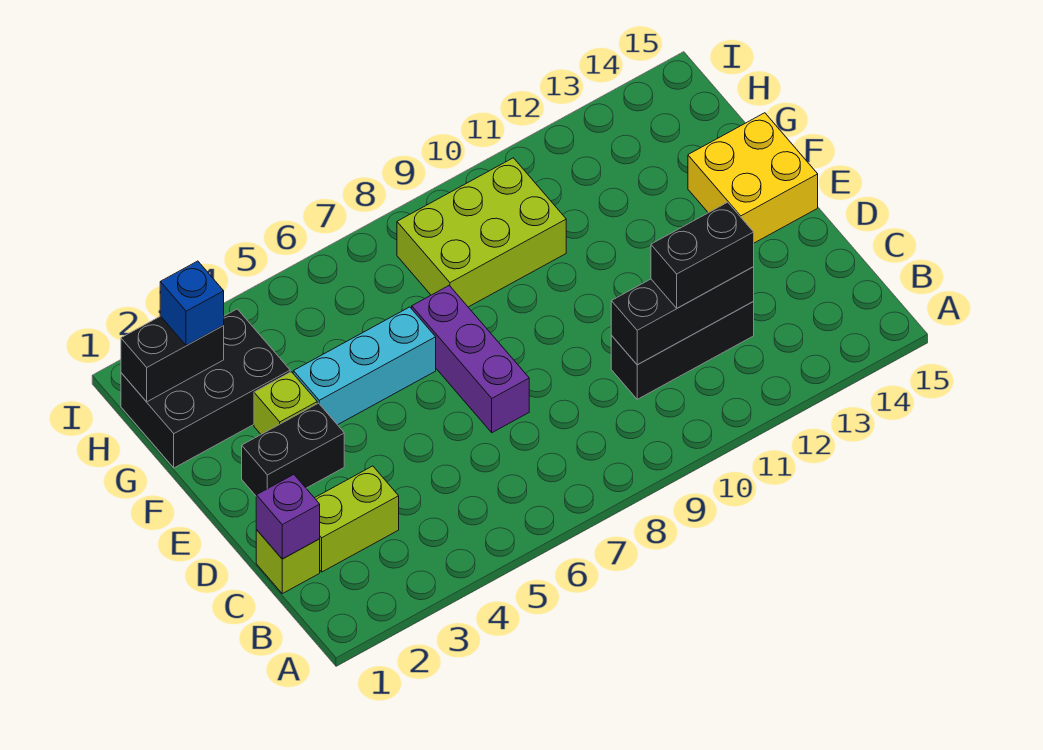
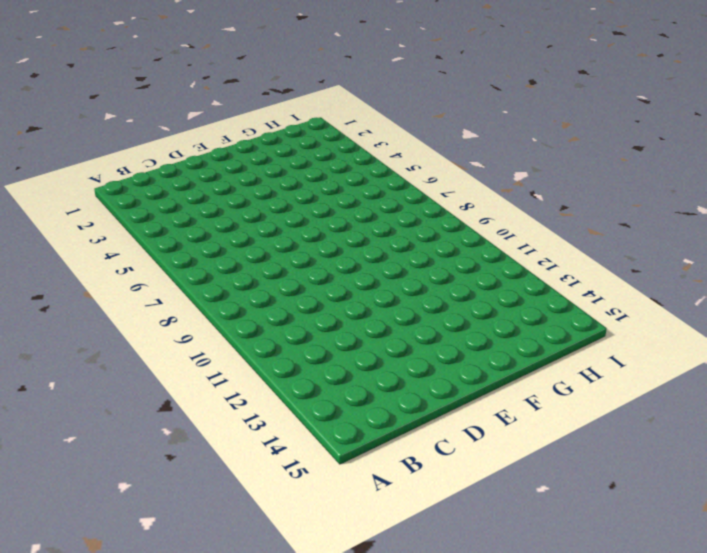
none -> lime brick C1 level 1
none -> lime brick C2:C3 level 1
none -> black brick C10:C12 level 1

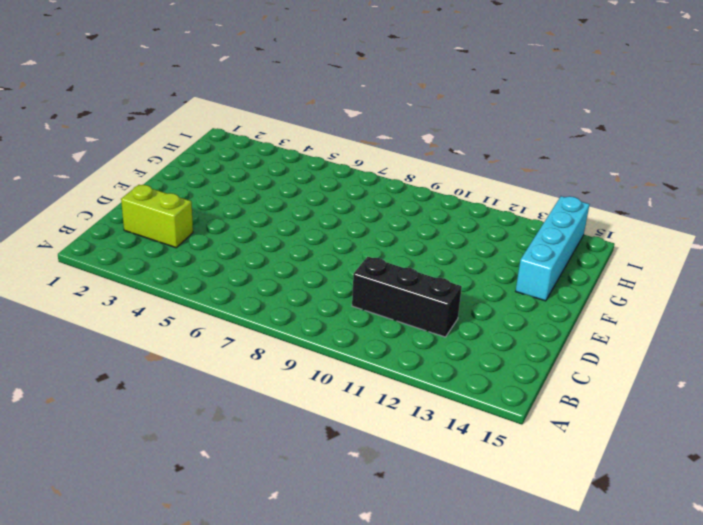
cyan brick F14:I14 level 1 -> yellow brick E14:F15 level 1
none -> lime brick C1 level 1
none -> purple brick D7:F7 level 1
none -> black brick E2:E3 level 1

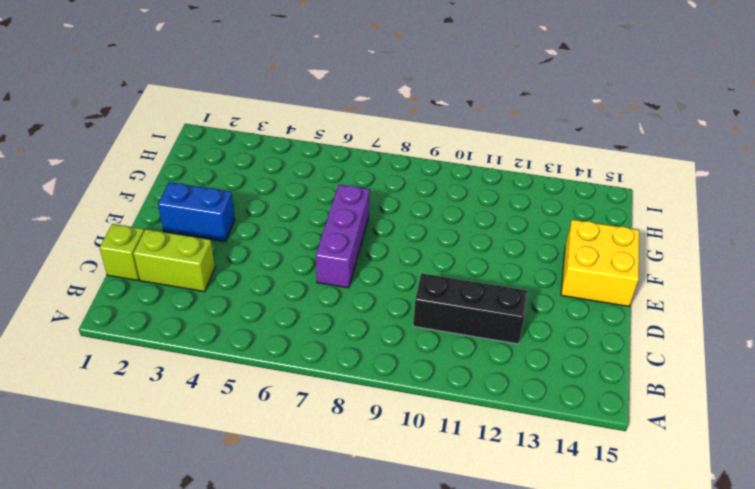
blue brick E2:E3 level 1 -> black brick E2:E3 level 1
none -> lime brick F3 level 1
none -> cyan brick F4:F6 level 1
none -> black brick G1:H3 level 1

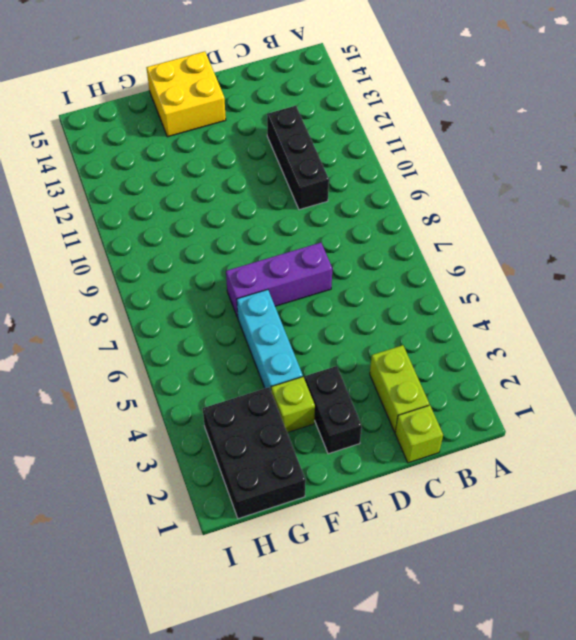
none -> lime brick G8:H10 level 1
none -> purple brick C1 level 2
none -> black brick C10:C12 level 2

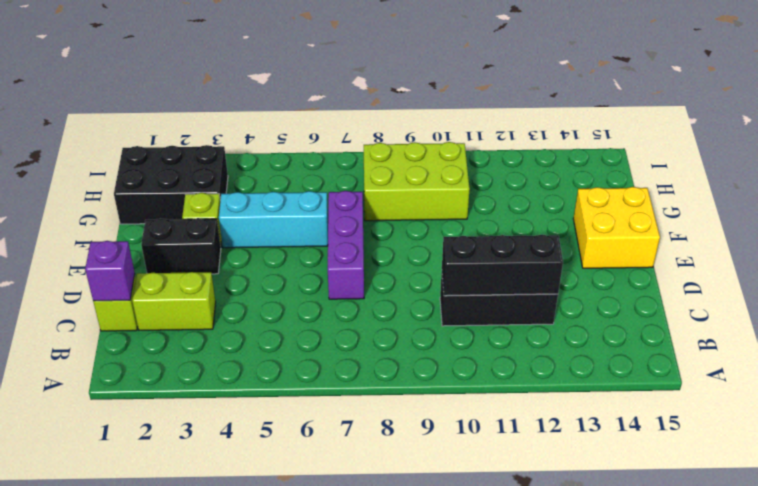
none -> black brick H1:H2 level 2
none -> black brick C11:C12 level 3
none -> blue brick H2 level 3

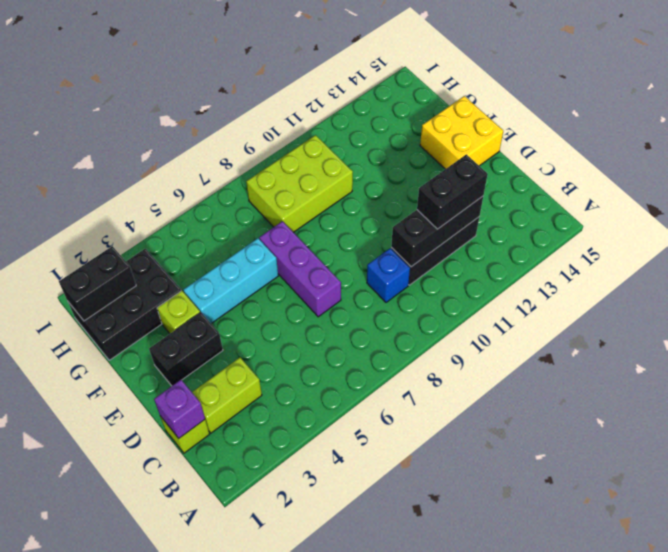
blue brick C9 level 1 -> blue brick H2 level 3

